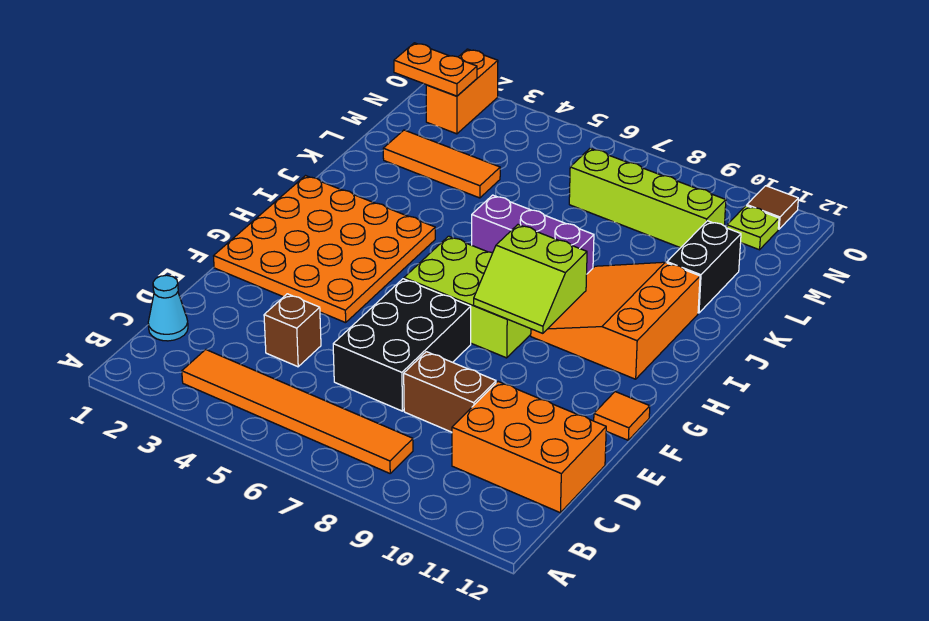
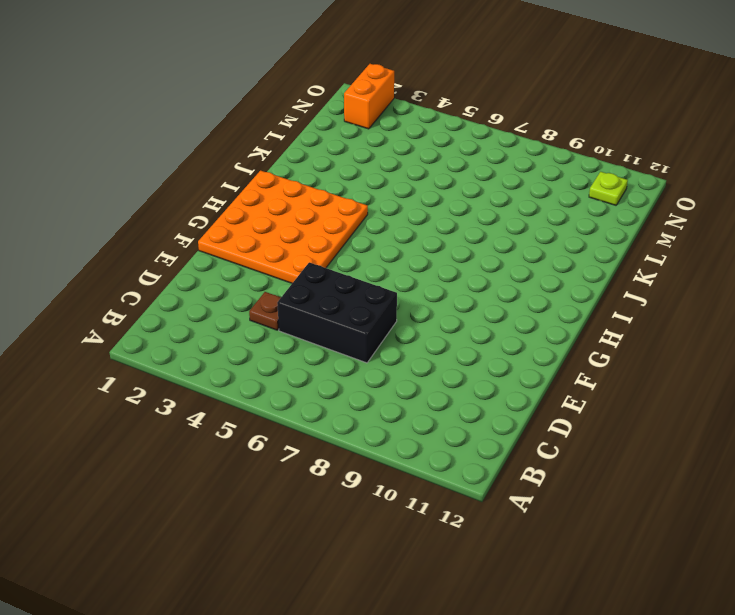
brown plate D4 level 1 -> brown brick D4 level 1
black brick D5:E7 level 1 -> black brick D6:F7 level 1
none -> orange tile B3:B8 level 1
none -> cyan cone C1 level 1
none -> orange brick C10:D12 level 1

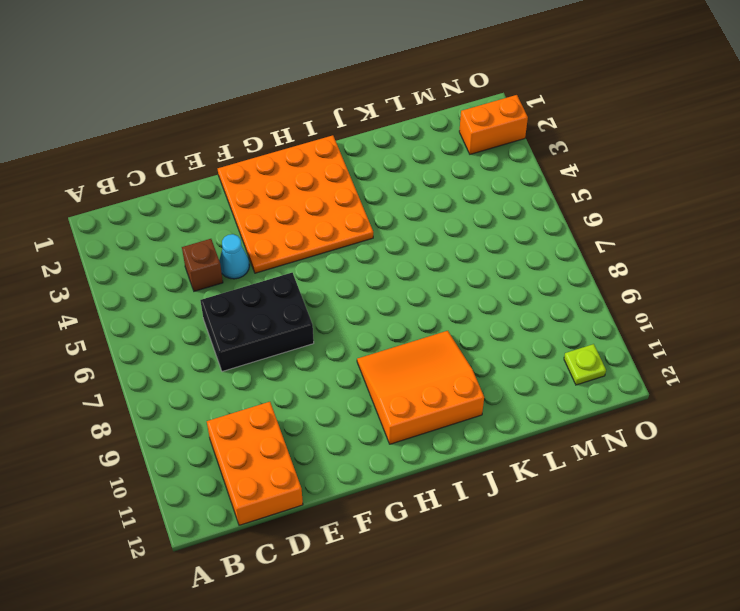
cyan cone E4 level 1 -> cyan cone C1 level 1
none -> orange tile B3:B8 level 1
none -> brown brick D8:D9 level 1
none -> orange tile F12 level 1

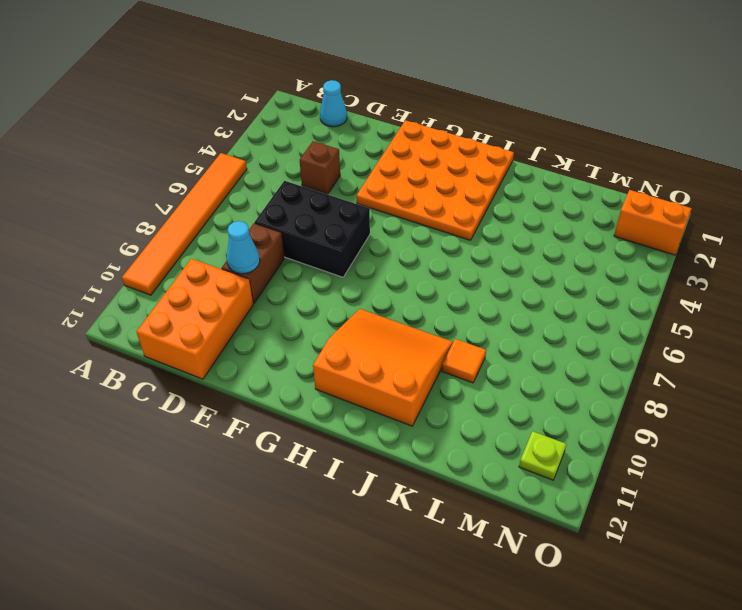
orange tile A5:A10 level 1 -> orange tile B3:B8 level 1
cyan cone D9 level 2 -> none
orange tile K9 level 1 -> orange tile F12 level 1
none -> lime brick G6:H8 level 1
none -> purple brick J6:J8 level 1
none -> black brick K11:L11 level 1

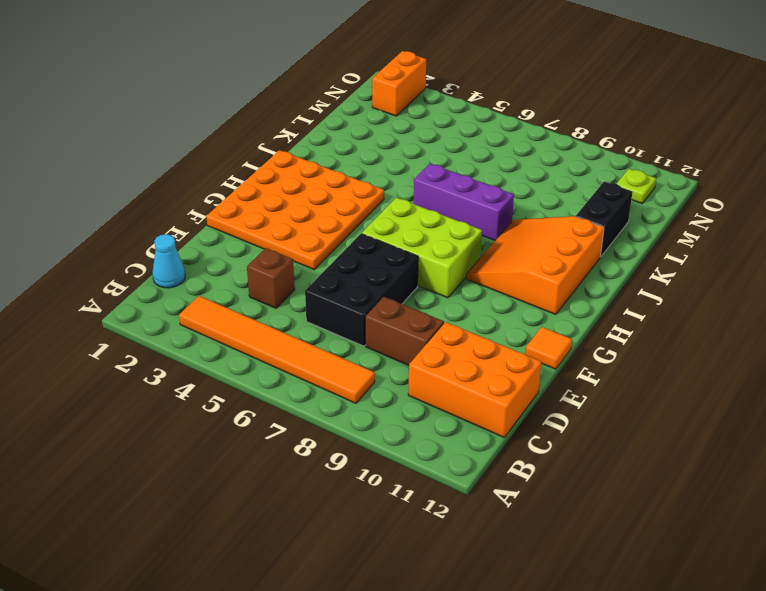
none -> orange tile L2:L4 level 1
none -> lime brick M7:M10 level 1
none -> brown tile O11 level 1

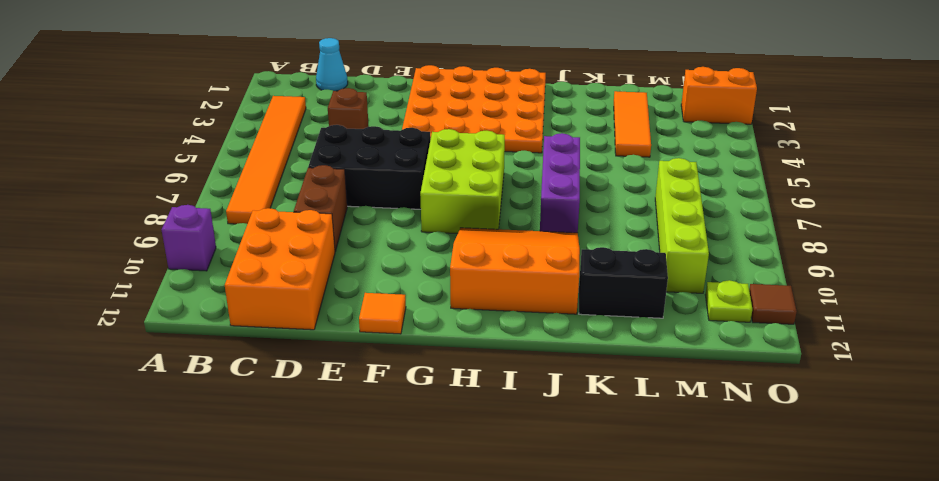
purple brick A10 level 1 -> none
none -> lime slope G8:H9 level 2 top H
none -> orange plate N1:N2 level 2

